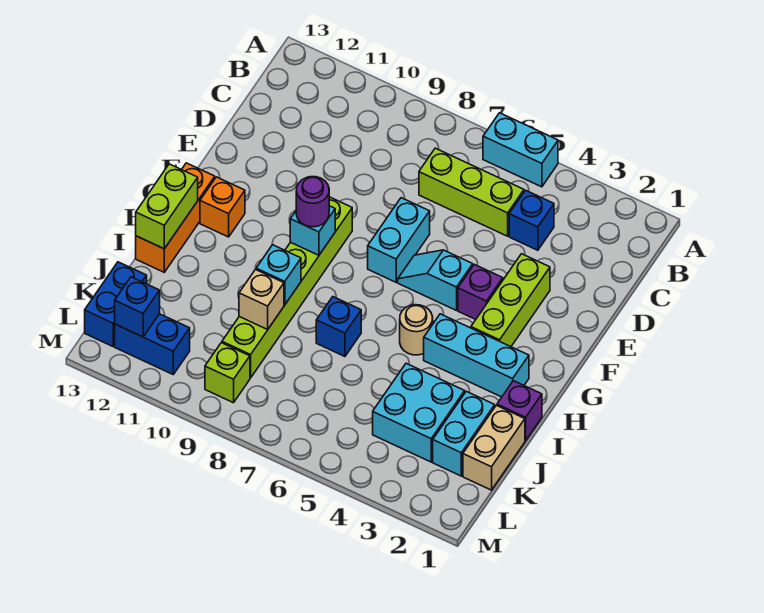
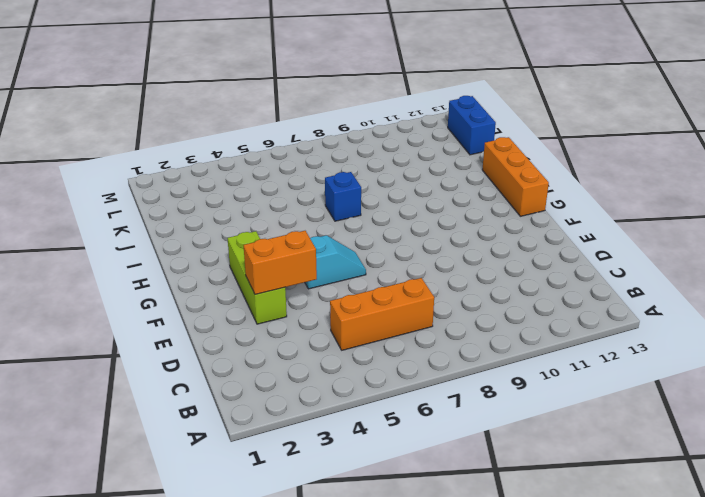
orange brick C5:C7 level 1 -> lime brick C5:C7 level 1
orange brick E3:E4 level 2 -> none
none -> cyan brick A5:A6 level 1
none -> blue brick C4 level 1
none -> cyan brick E7:F7 level 1

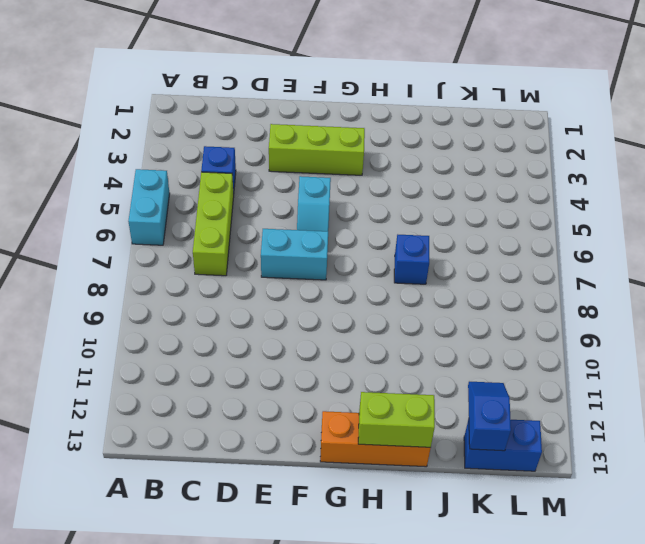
blue slope K12:K13 level 2 top 13 -> none
none -> purple brick F4 level 1
none -> lime brick F9:K9 level 1
none -> orange brick G12 level 1

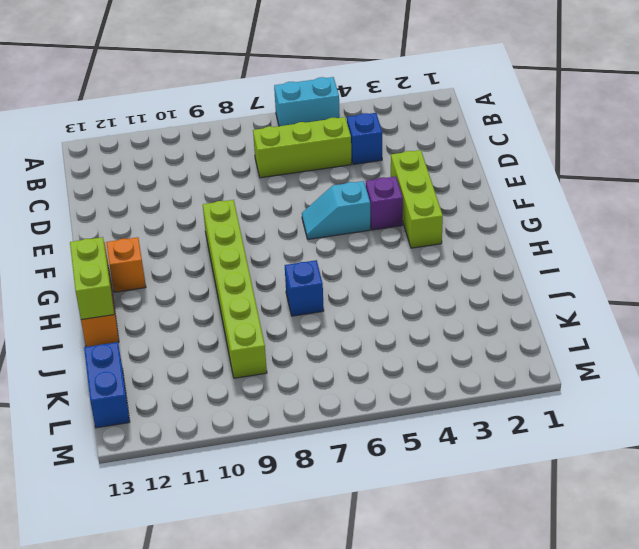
none -> cyan brick E7:F7 level 1
none -> cyan brick H2:H4 level 1
none -> tan round brick H5 level 1

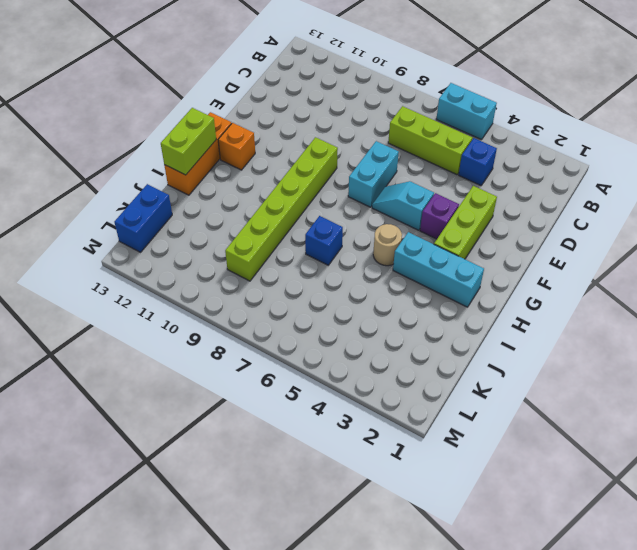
none -> purple brick I1 level 1
none -> tan brick J1:K1 level 1
none -> cyan brick J2:K2 level 1

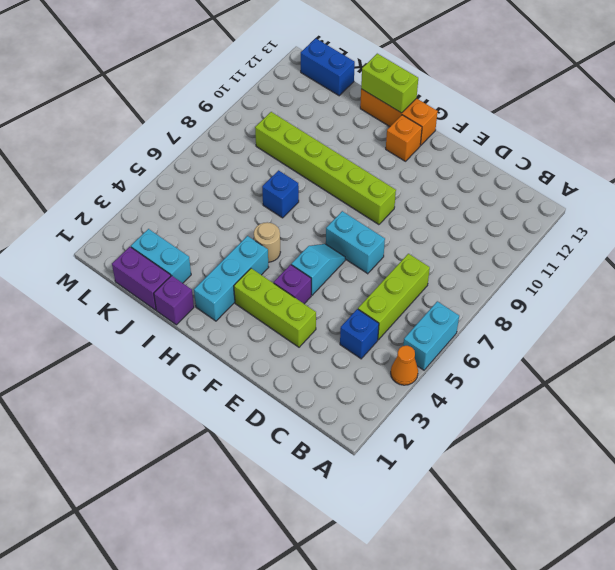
orange cone A4 level 1 -> none
purple brick J1:K1 level 1 -> tan brick J1:K1 level 1
none -> cyan brick J3:K4 level 1
none -> lime brick L9 level 1
none -> blue brick L11:L12 level 1

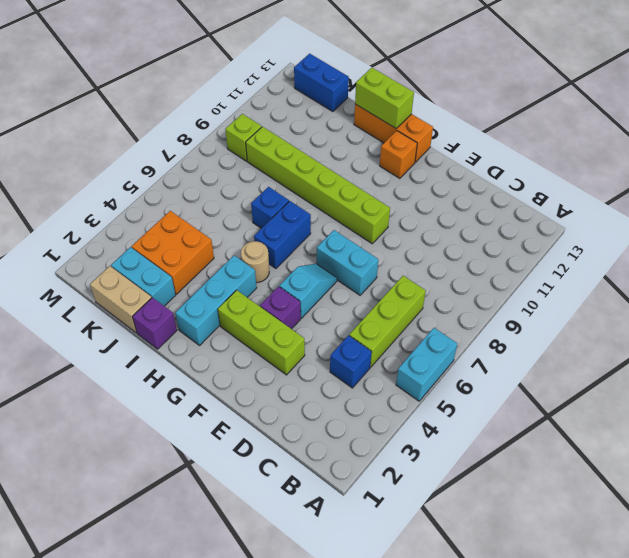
blue brick H6:H7 level 1 -> blue brick L11:L12 level 1
orange brick J3:K4 level 1 -> cyan brick J3:K4 level 1
none -> cyan brick G9 level 2
none -> cyan brick I9 level 2
none -> tan brick J9 level 2

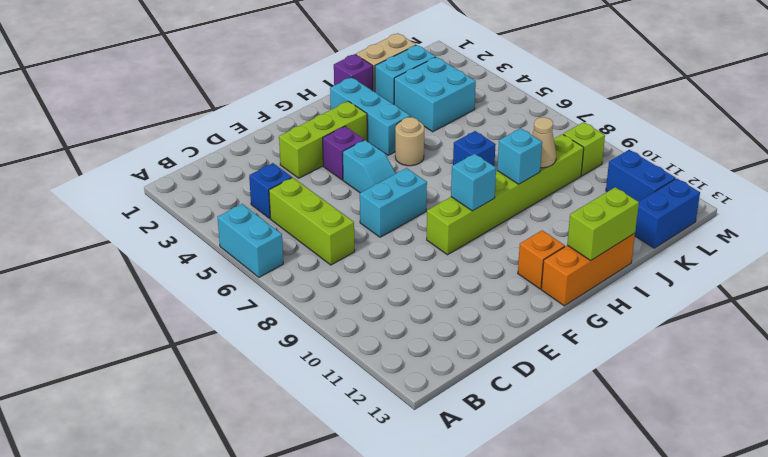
tan cone J9 level 2 -> tan brick J9 level 2
none -> blue brick L12 level 2
none -> purple round brick G9 level 3

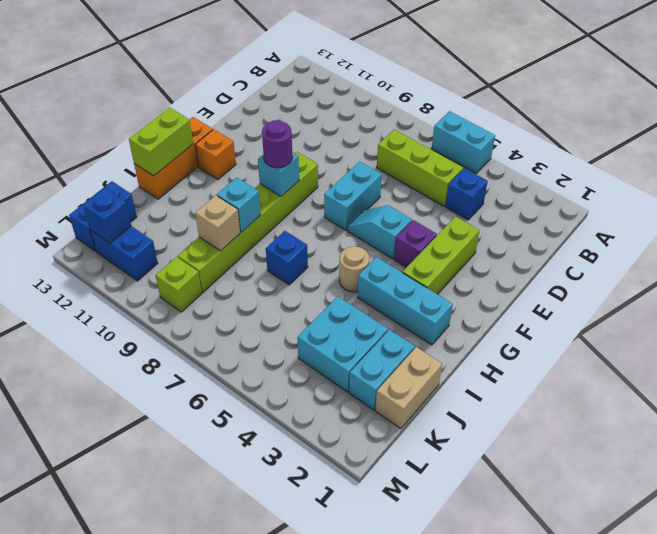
none -> purple brick I1 level 1

